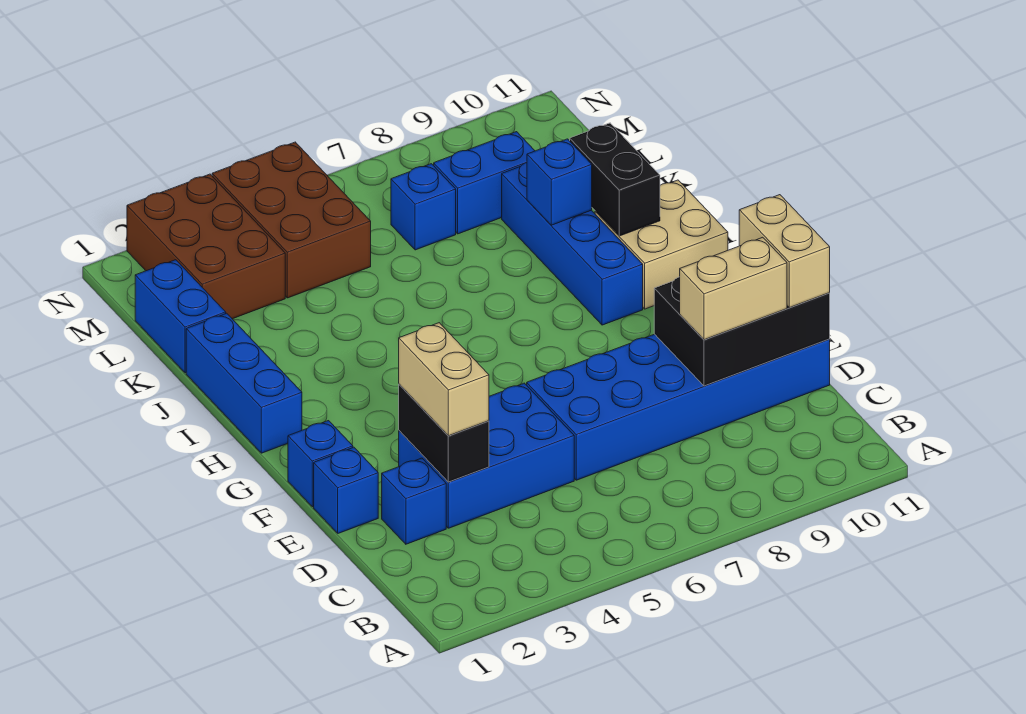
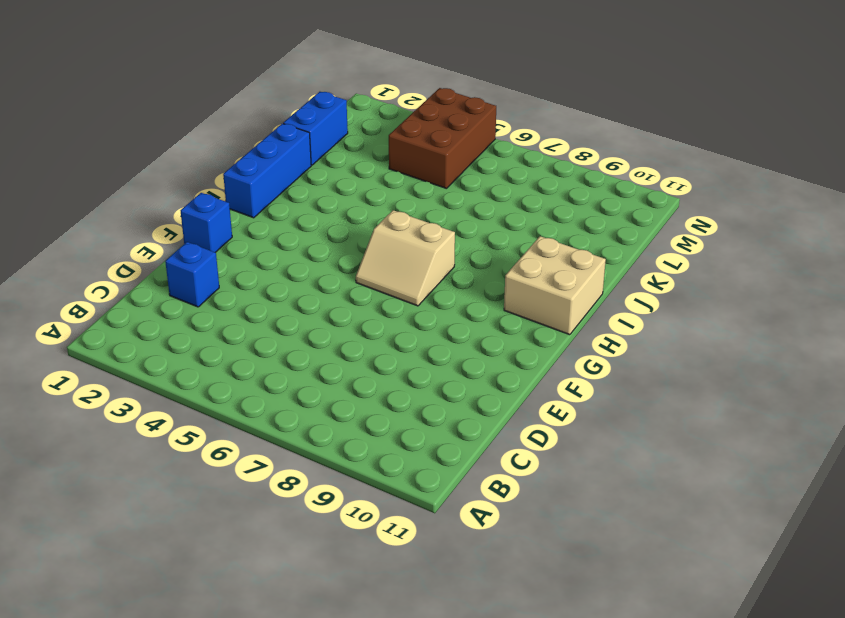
tan slope G6:H7 level 1 top H -> none
none -> blue brick D3:E5 level 1
none -> blue brick D6:E11 level 1
none -> blue brick E1 level 1

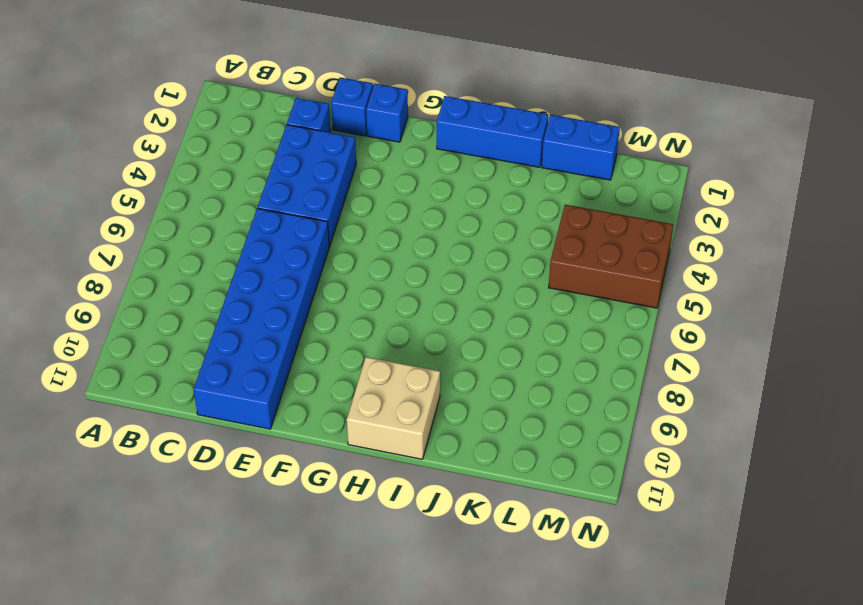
none -> blue brick H9:K9 level 1
none -> brown brick L2:N3 level 1
none -> blue brick L7 level 1

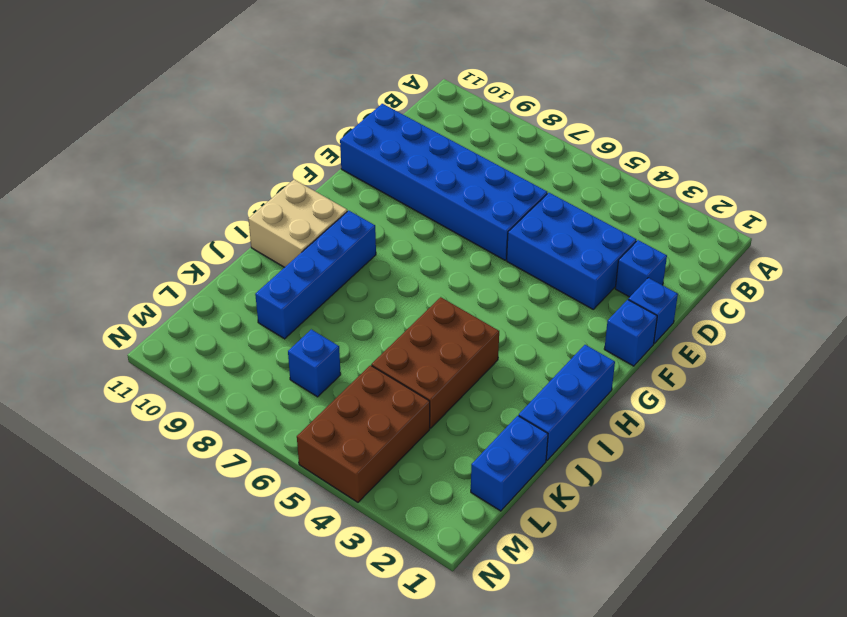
brown brick I4:K5 level 1 -> brown brick L2:N3 level 1
none -> blue brick L8:L9 level 1
none -> black brick D3:E3 level 2
none -> black brick D9:E11 level 2

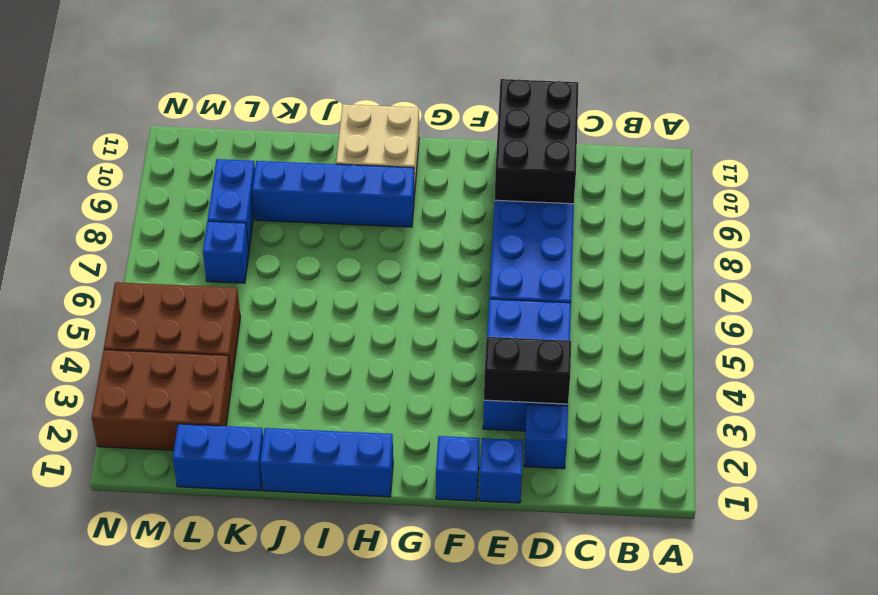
none -> black brick I10:J10 level 2
none -> blue brick J9 level 2
none -> tan brick D3:E3 level 3

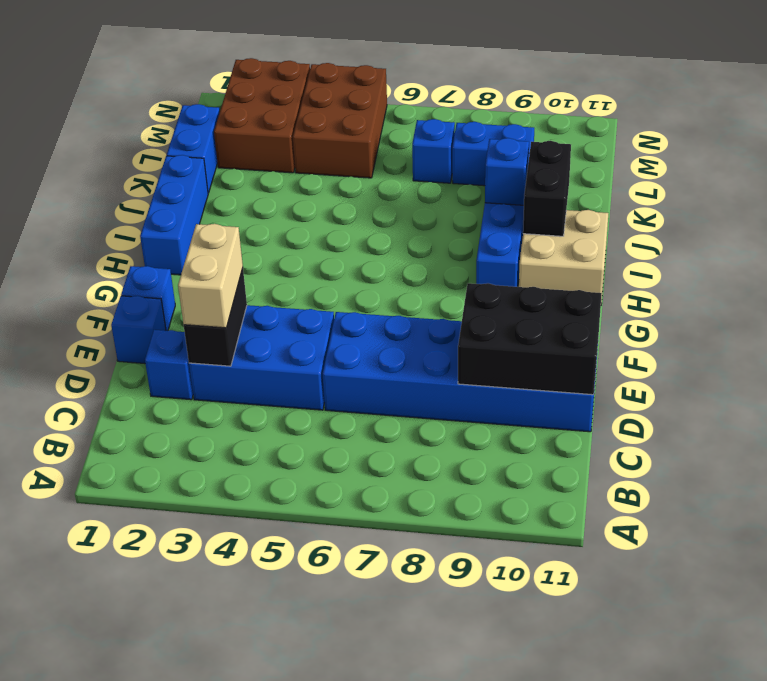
none -> tan brick D9:D10 level 3
none -> tan brick D11:E11 level 3

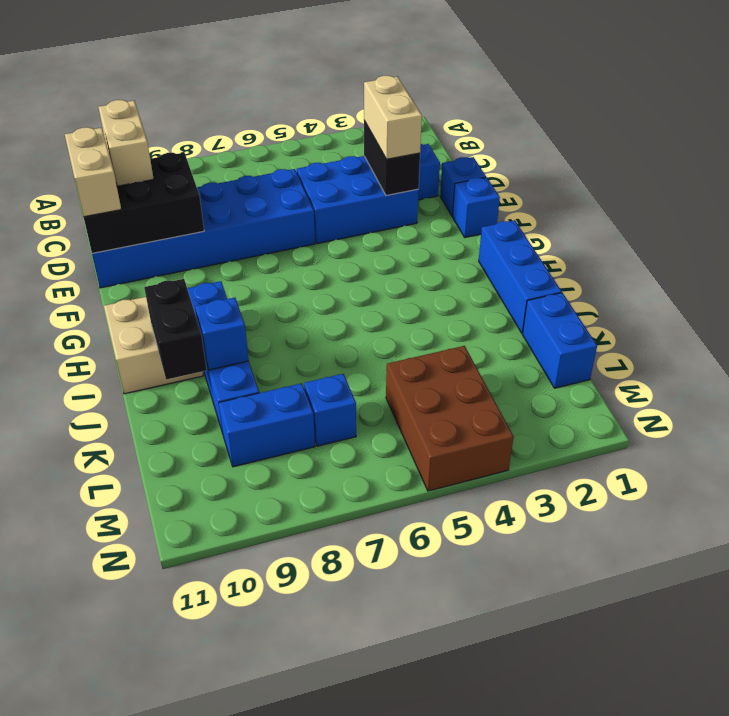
tan brick C10:D10 level 3 -> tan brick D9:D10 level 3
none -> brown brick L2:N3 level 1

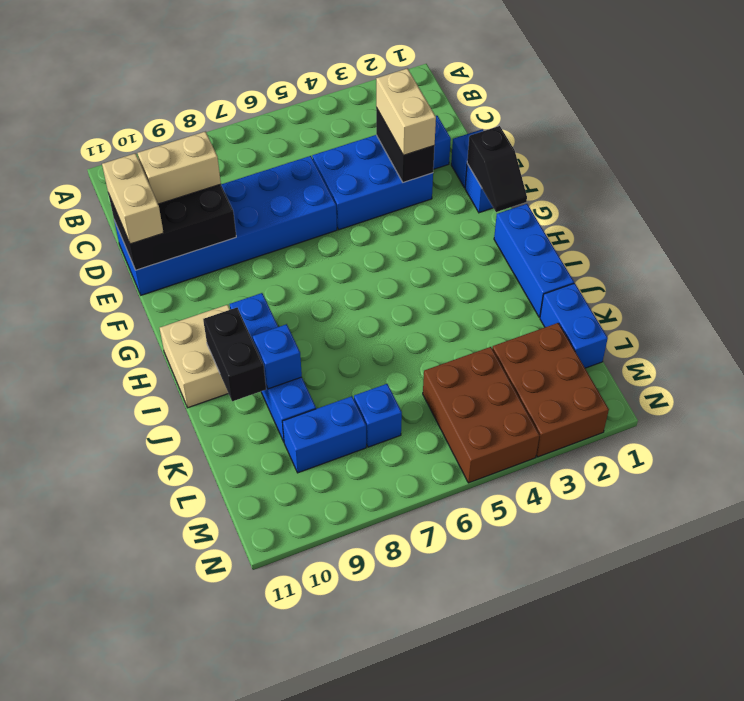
black slope F1:G1 level 2 top F -> none

